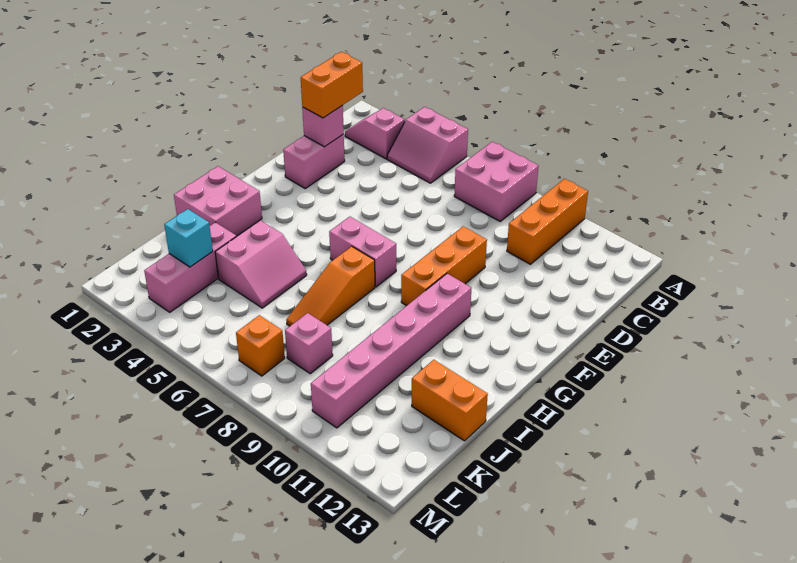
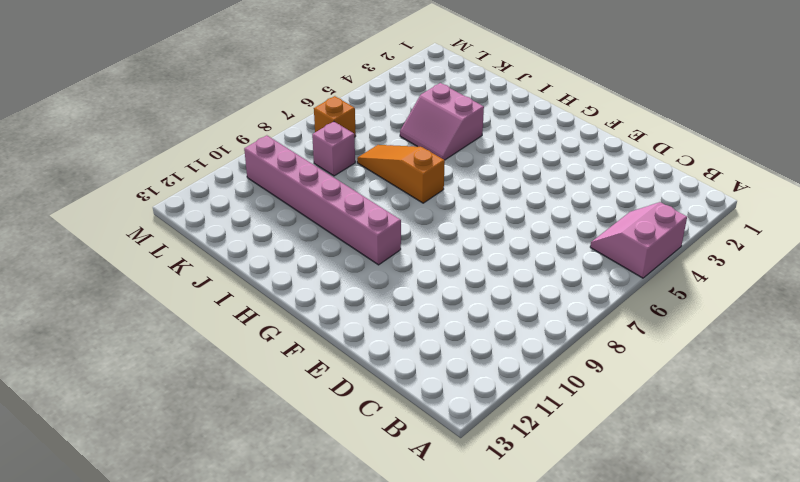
none -> pink brick A7:B8 level 1
none -> orange brick A10:C10 level 1
none -> pink slope B2:B3 level 1 top 3

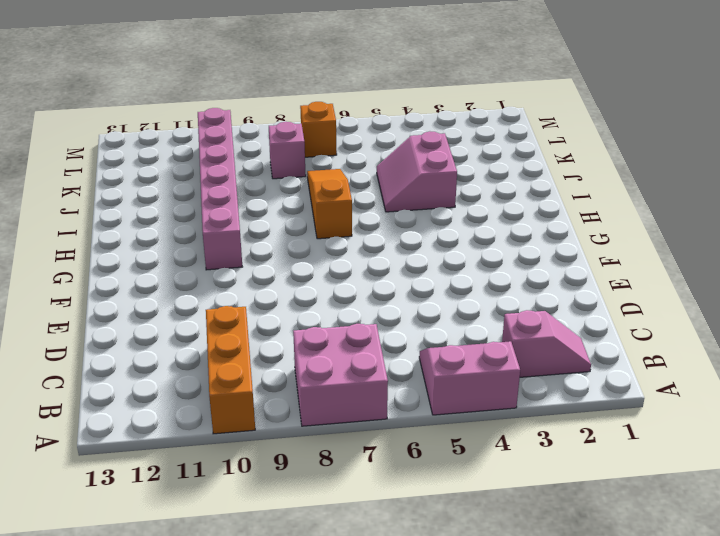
none -> pink brick D2:E2 level 1
none -> orange brick E9:G9 level 1
none -> pink brick G6:G7 level 1

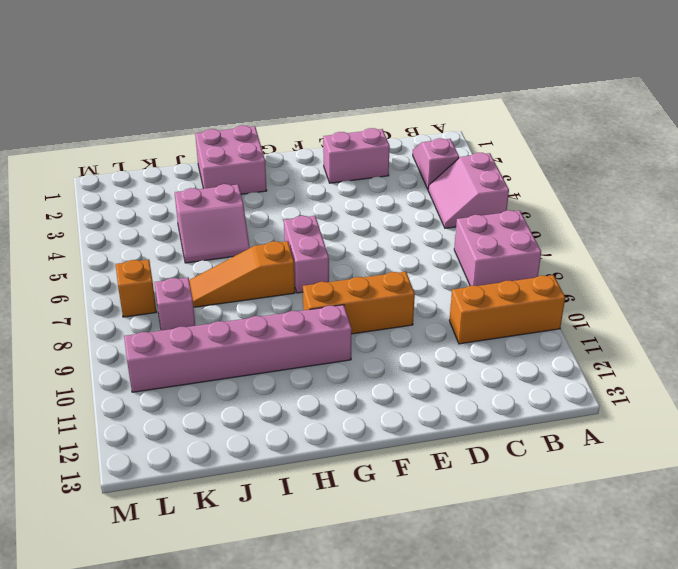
none -> pink brick J3:L3 level 1
none -> orange brick J12:J13 level 1
none -> pink brick D2 level 2

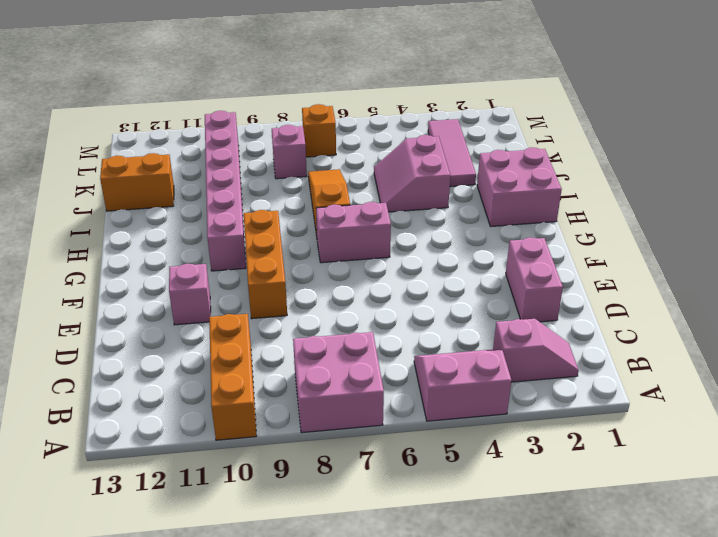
pink brick E11 level 1 -> pink brick D2 level 2
pink tile J3:L3 level 1 -> pink brick J3:L3 level 1
none -> cyan brick K3 level 2
none -> orange brick C2:D2 level 3

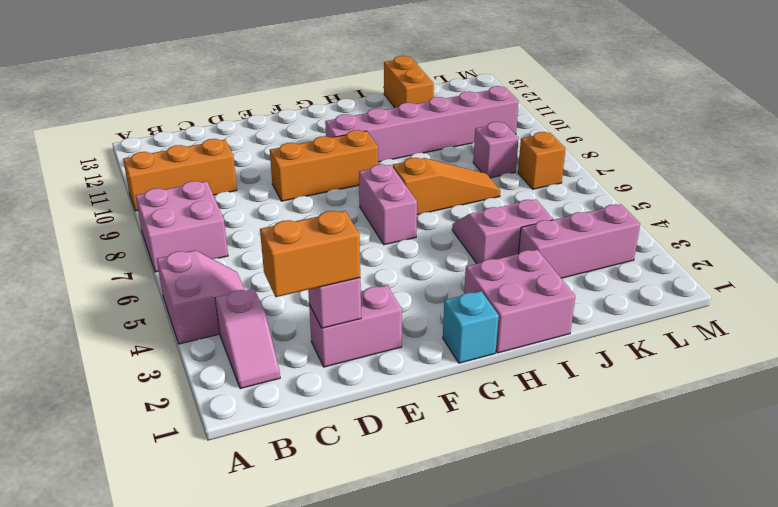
cyan brick G1 level 1 -> cyan brick K3 level 2

